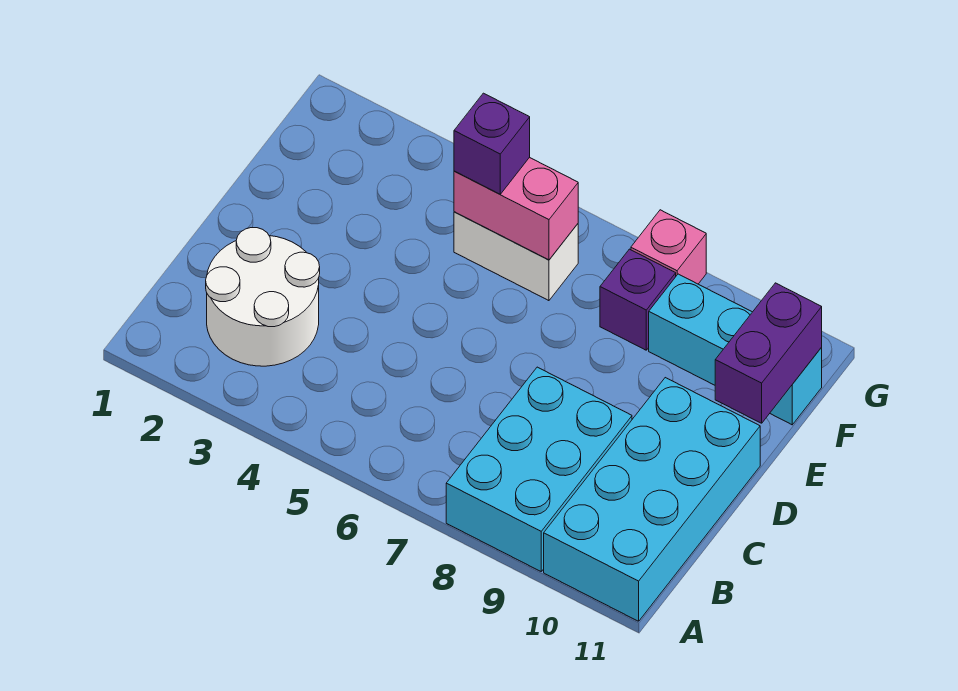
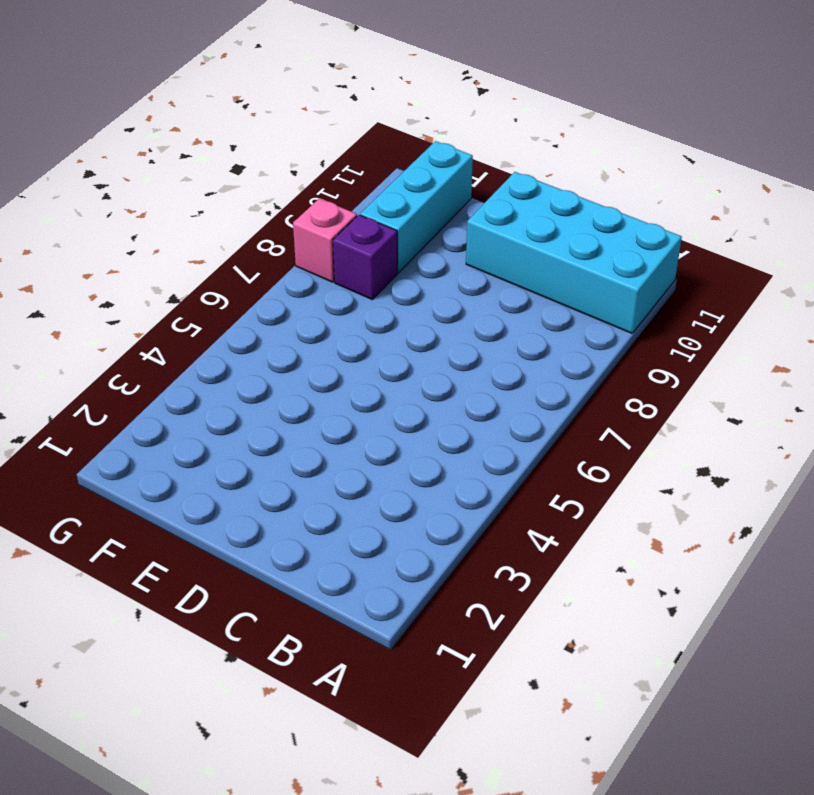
none -> cyan brick A8:C9 level 1
none -> white round brick B2:C3 level 1

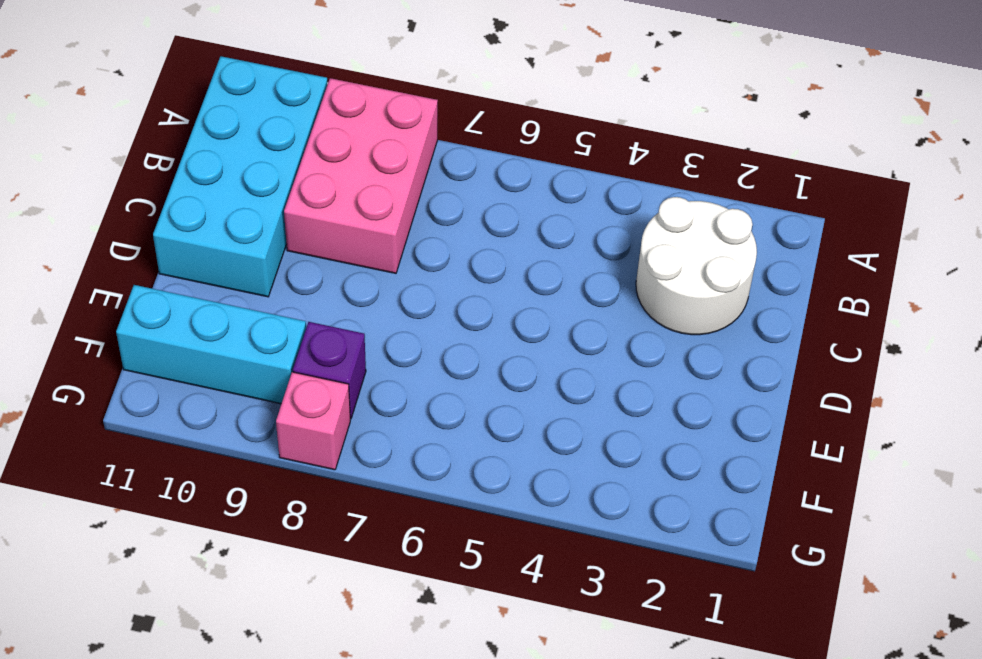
pink brick A8:C9 level 1 -> cyan brick A8:C9 level 1
none -> white brick F5:F6 level 1
none -> purple brick E11:F11 level 2

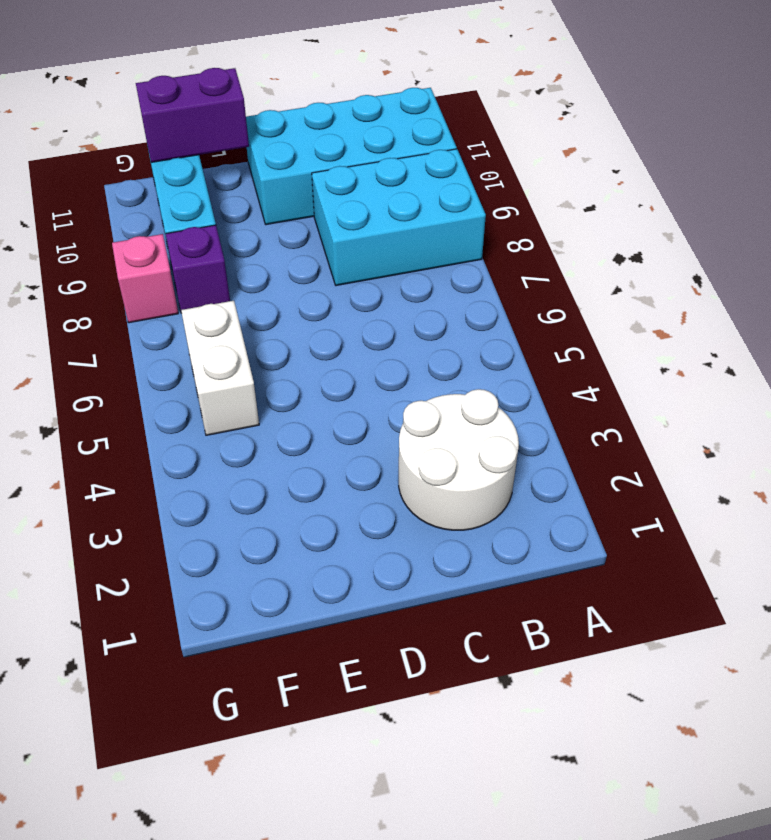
none -> pink brick F5:F6 level 2
none -> purple brick F5 level 3

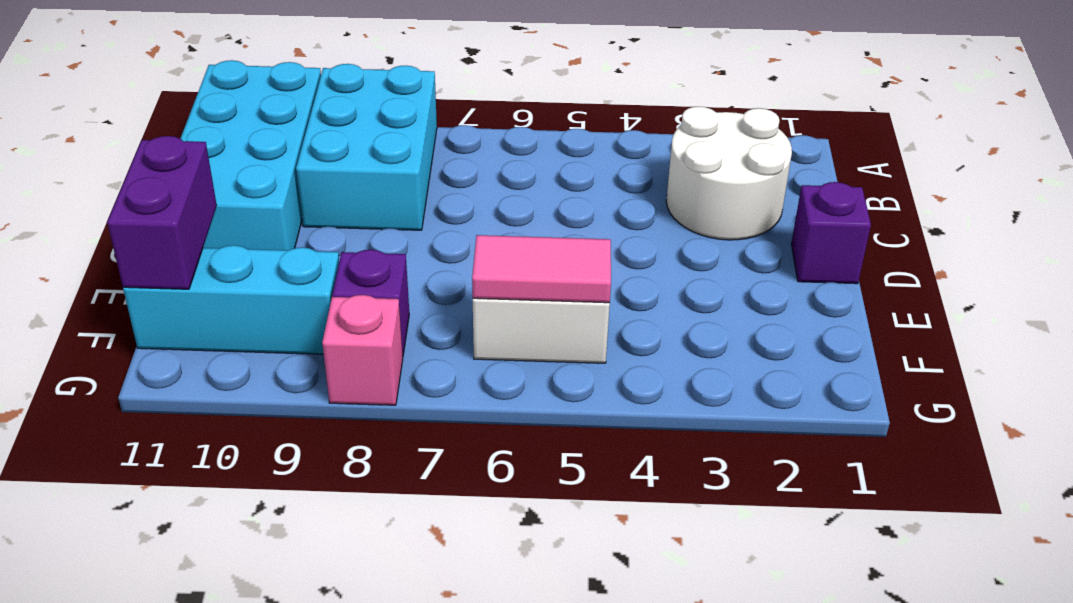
purple brick D1 level 1 -> purple brick F5 level 3
pink tile F5:F6 level 2 -> pink brick F5:F6 level 2

